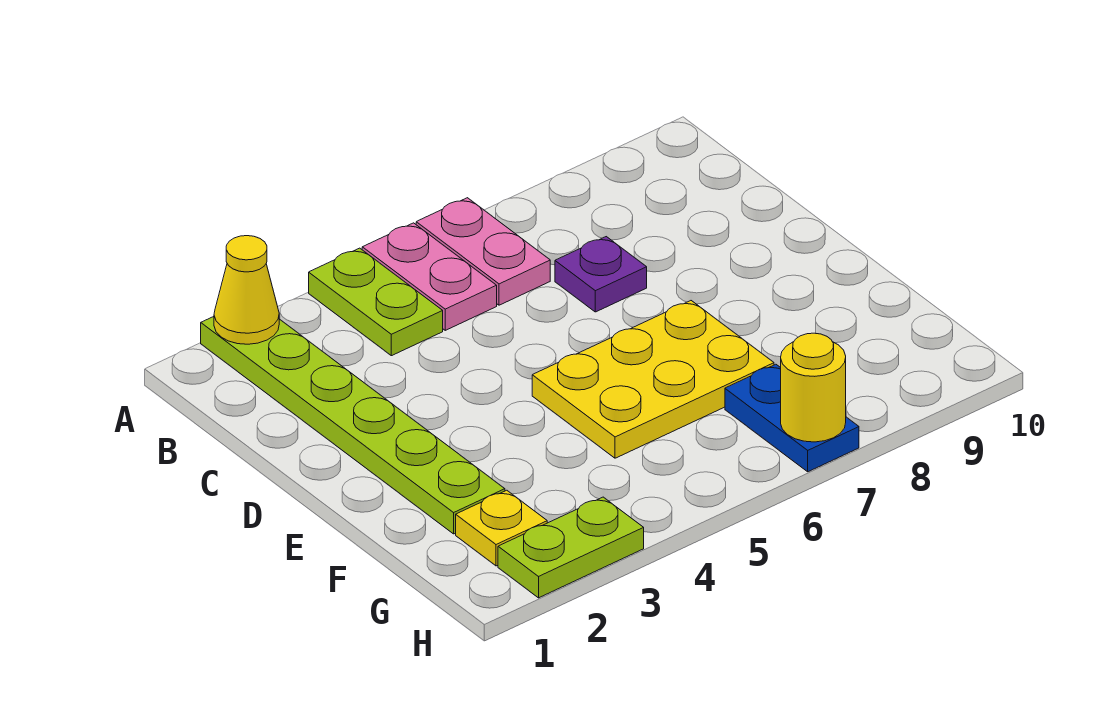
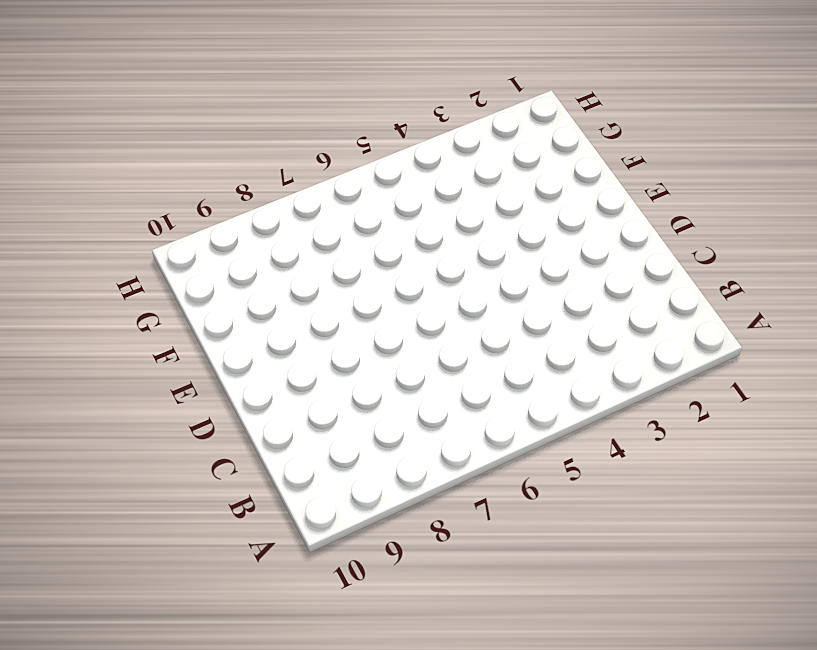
none -> lime plate A2:F2 level 1
none -> lime plate A4:B4 level 1

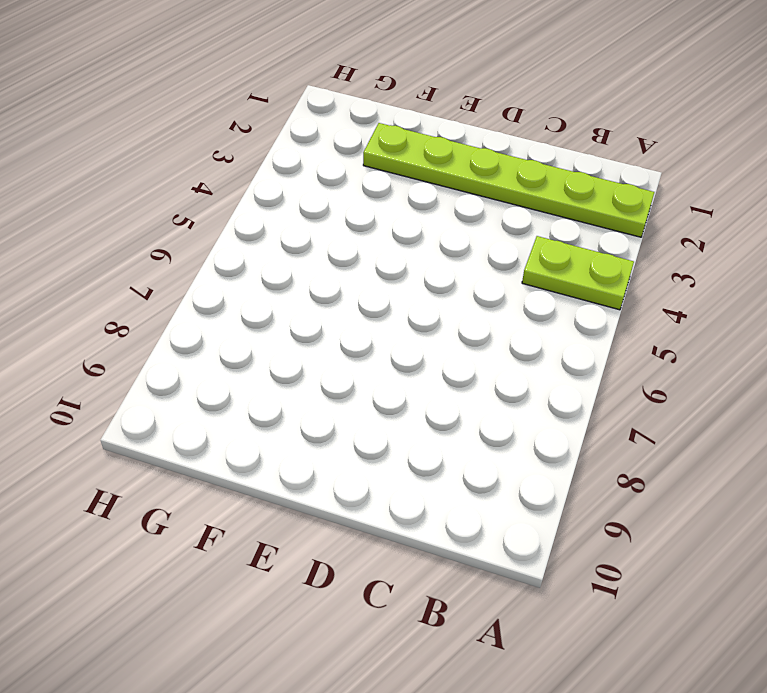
none -> pink plate A5:B5 level 1
none -> pink plate A6:B6 level 1

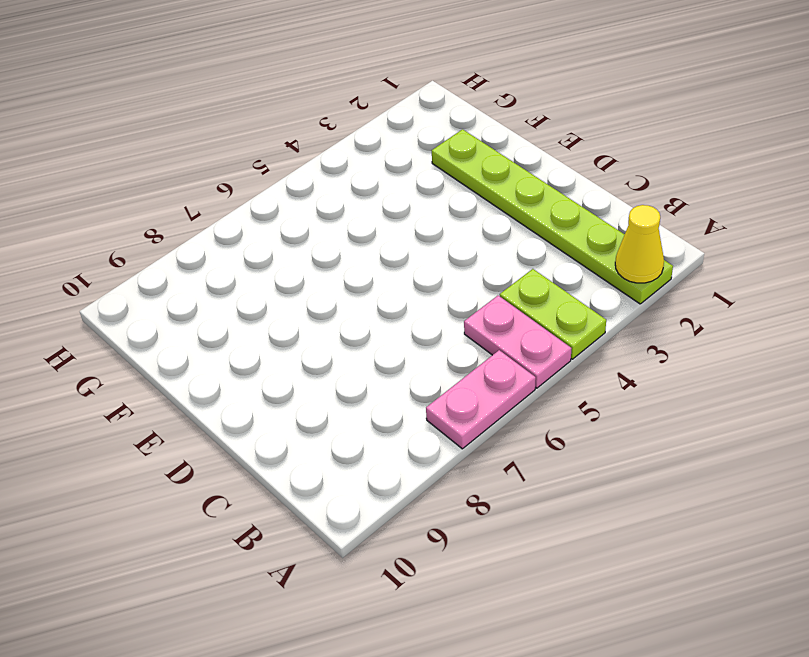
pink plate A6:A7 level 1 -> pink plate A6:B6 level 1
none -> purple plate C7 level 1
none -> yellow plate E5:F7 level 1

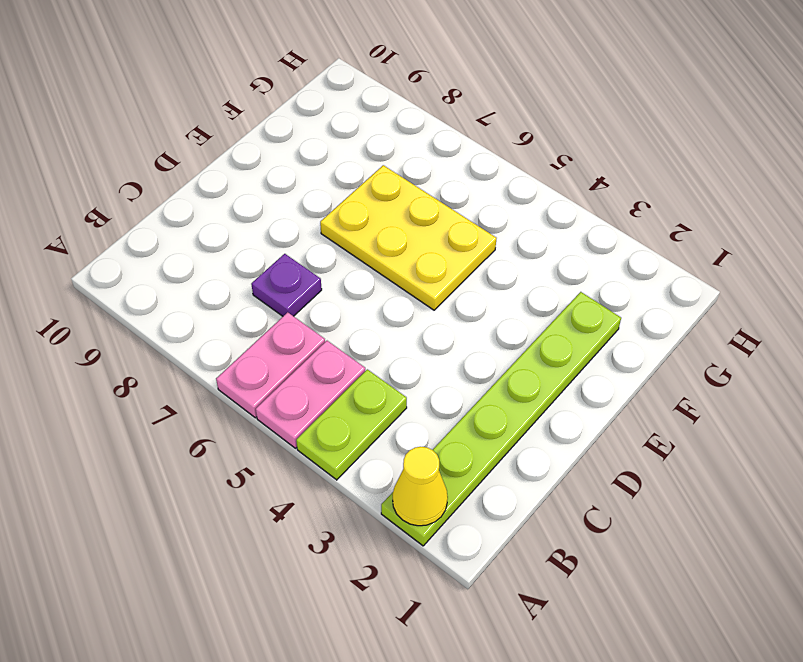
none -> yellow plate G2 level 1
none -> blue plate G7:H7 level 1

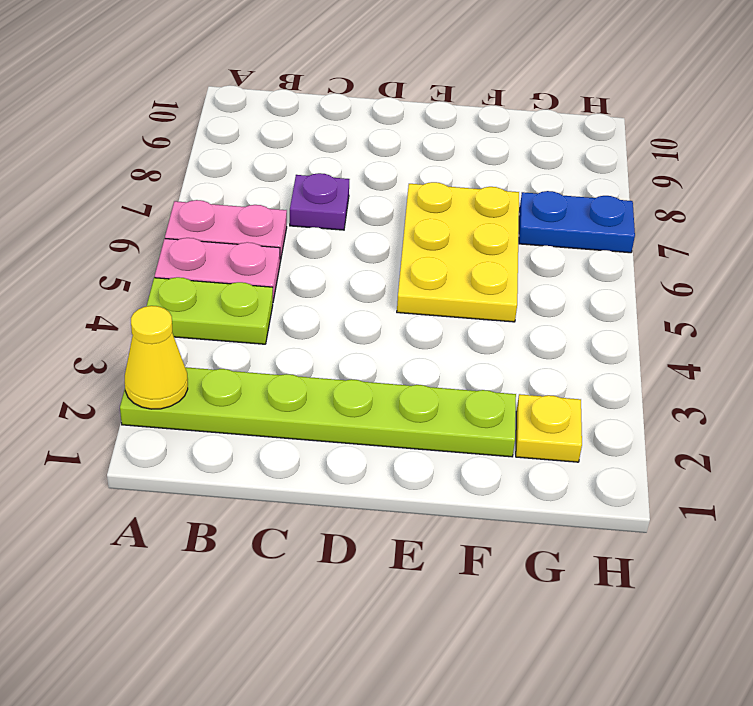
none -> lime plate H2:H3 level 1
none -> yellow round brick H7 level 2

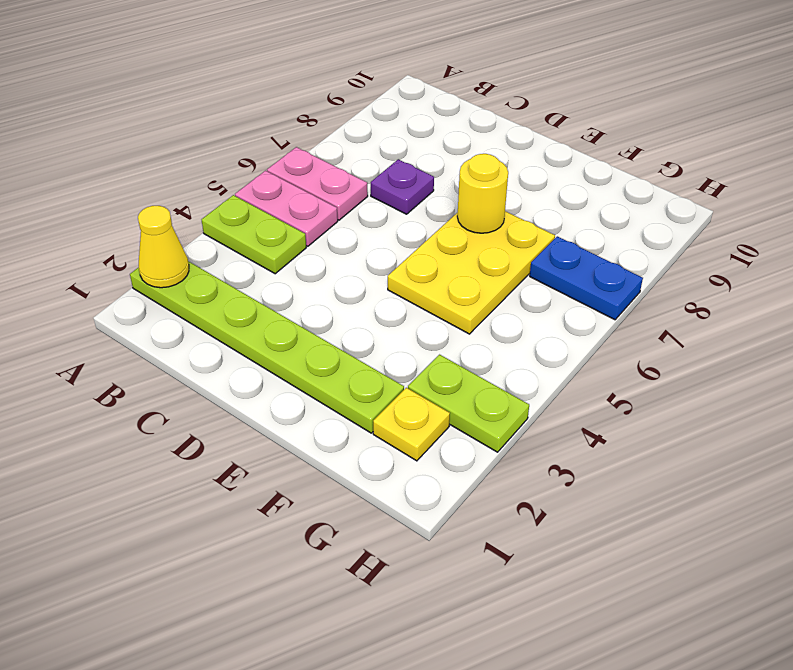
yellow round brick E7 level 2 -> yellow round brick H7 level 2
lime plate G3:H3 level 1 -> lime plate H2:H3 level 1

